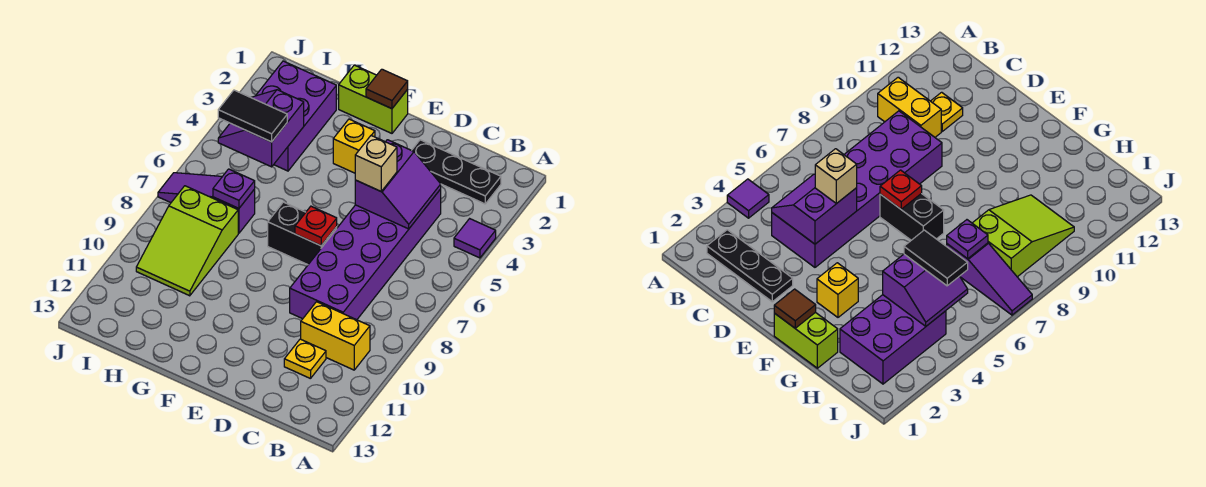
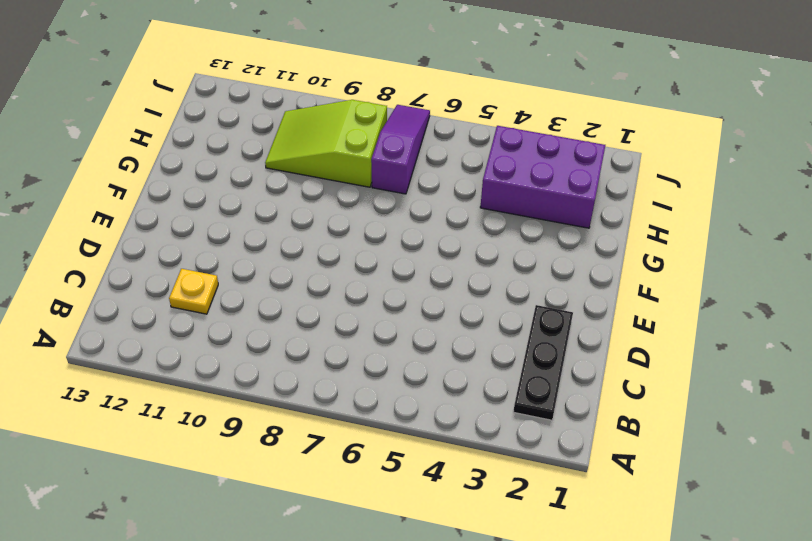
none -> purple tile A4 level 1
none -> yellow brick B10:C10 level 1
none -> purple brick C4:D9 level 1

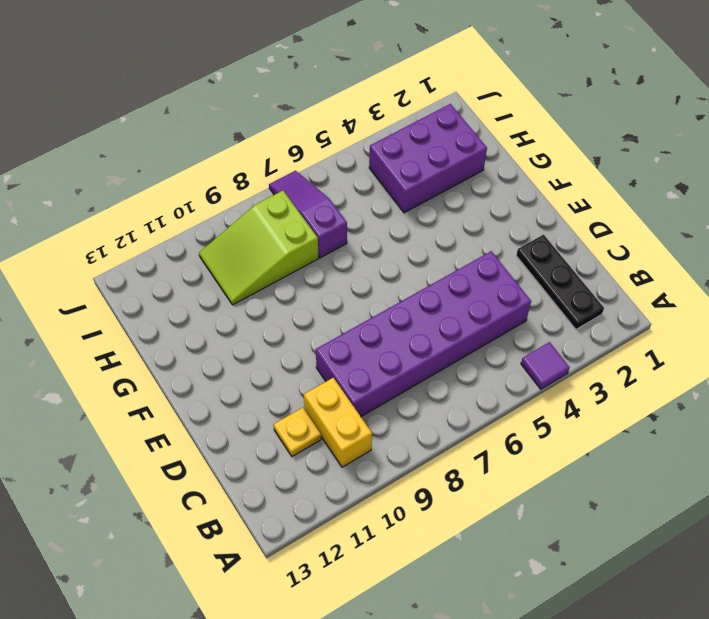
none -> black brick E7:F7 level 1
none -> lime brick F1:G1 level 1
none -> yellow brick F3 level 1

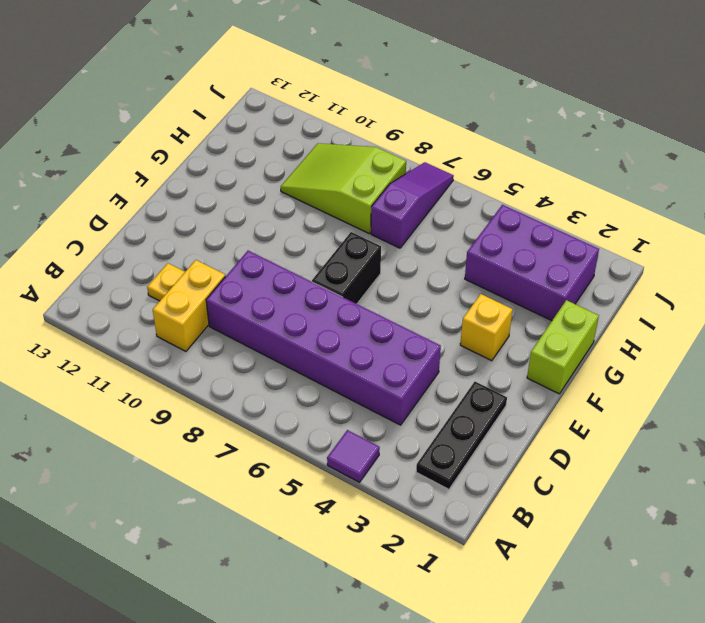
none -> purple slope C4:D5 level 2 top D
none -> red plate E7 level 2
none -> brown tile F1 level 2

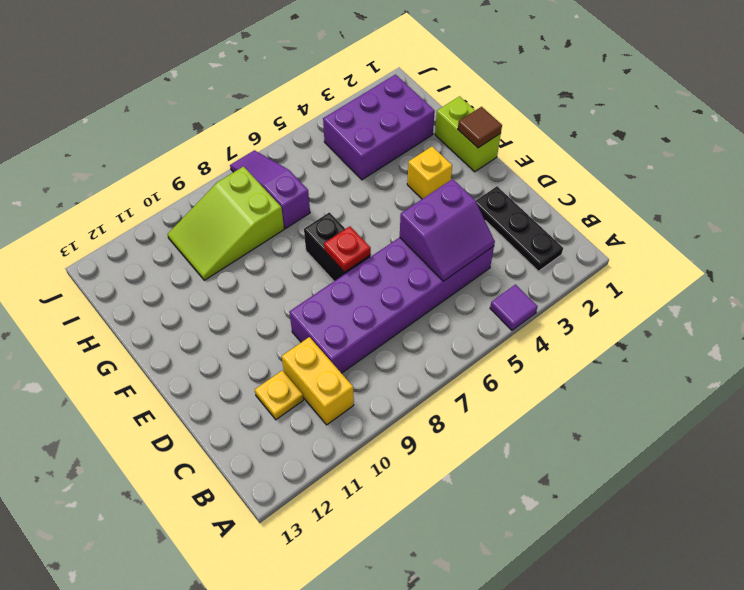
none -> purple slope H4:I5 level 2 top H
none -> purple plate H7 level 2
none -> tan brick D5 level 3

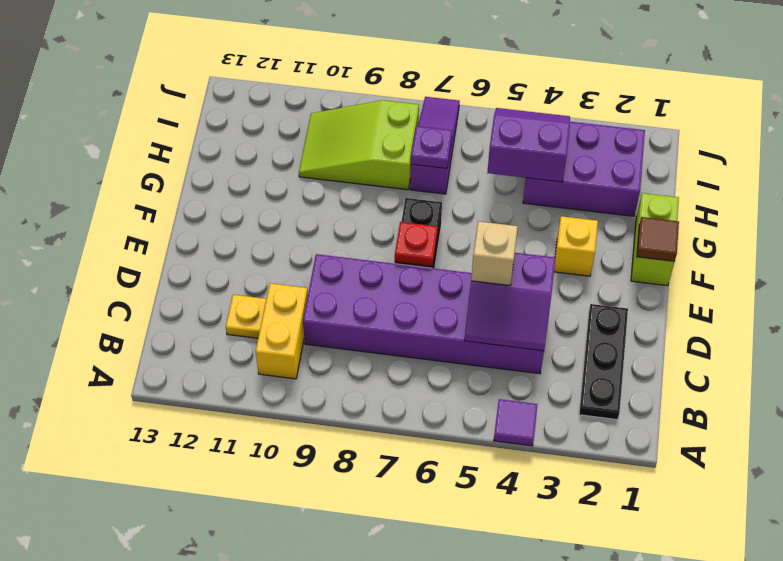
none -> black tile H5:I5 level 3

